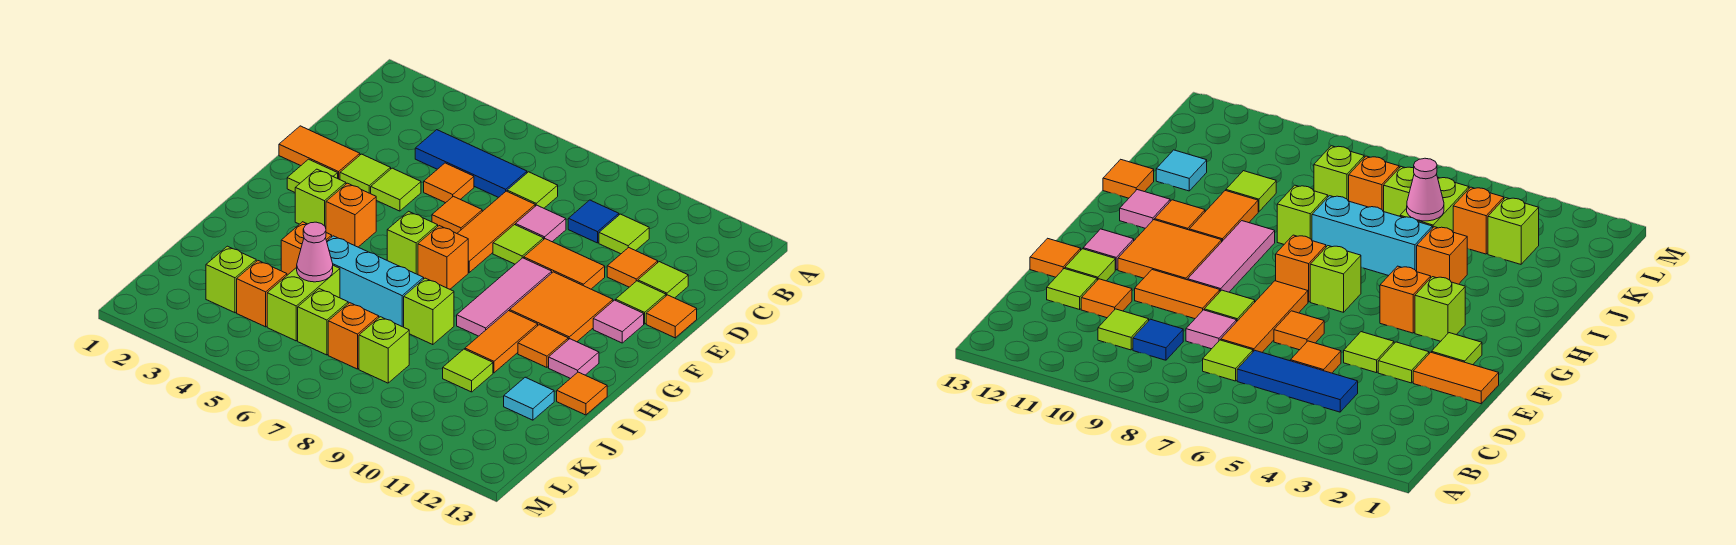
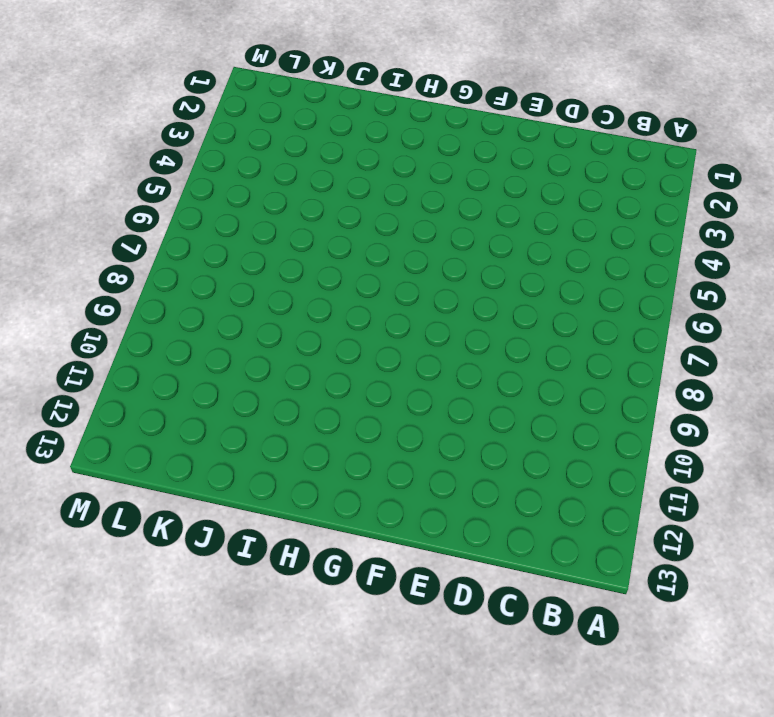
none -> blue tile C4:C6 level 1
none -> lime tile C7 level 1
none -> blue tile C9 level 1
none -> lime tile C10 level 1

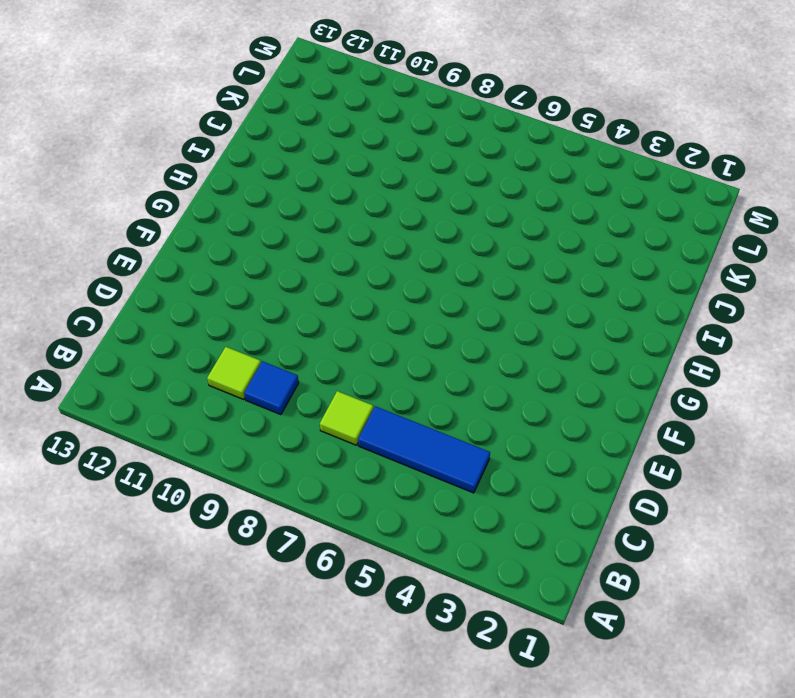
none -> orange tile D5 level 1
none -> orange tile D7:F7 level 1
none -> pink tile D8 level 1
none -> orange tile D11 level 1

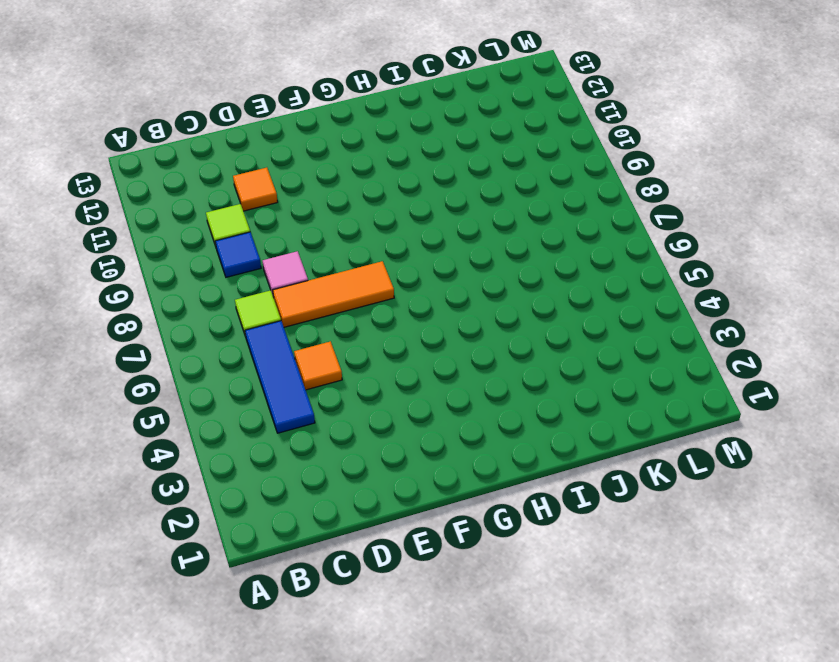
none -> lime tile D12 level 1
none -> orange tile E1:E2 level 1
none -> lime tile E3 level 1
none -> lime tile E4 level 1

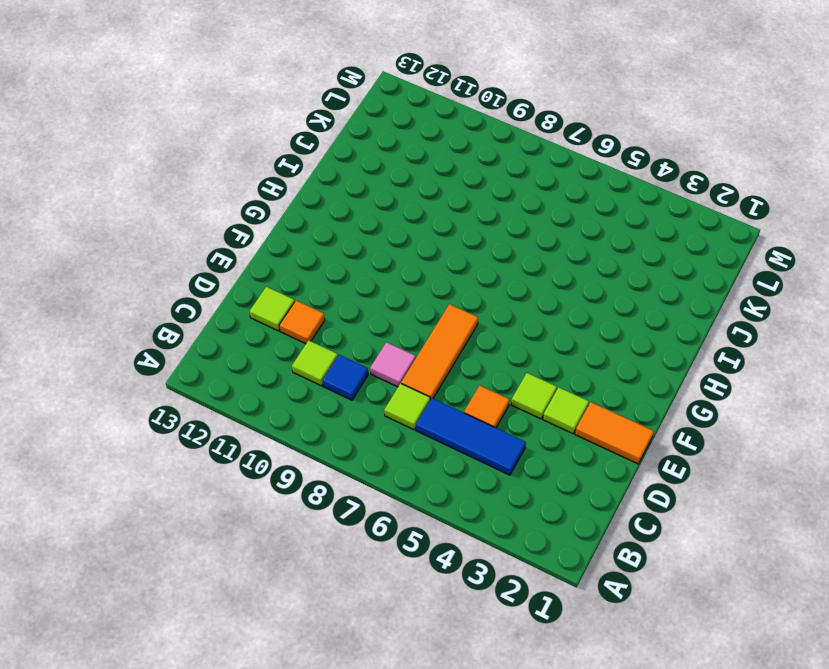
none -> orange tile E6 level 1
none -> lime tile E8 level 1
none -> orange tile E9:E10 level 1
none -> lime tile E12 level 1

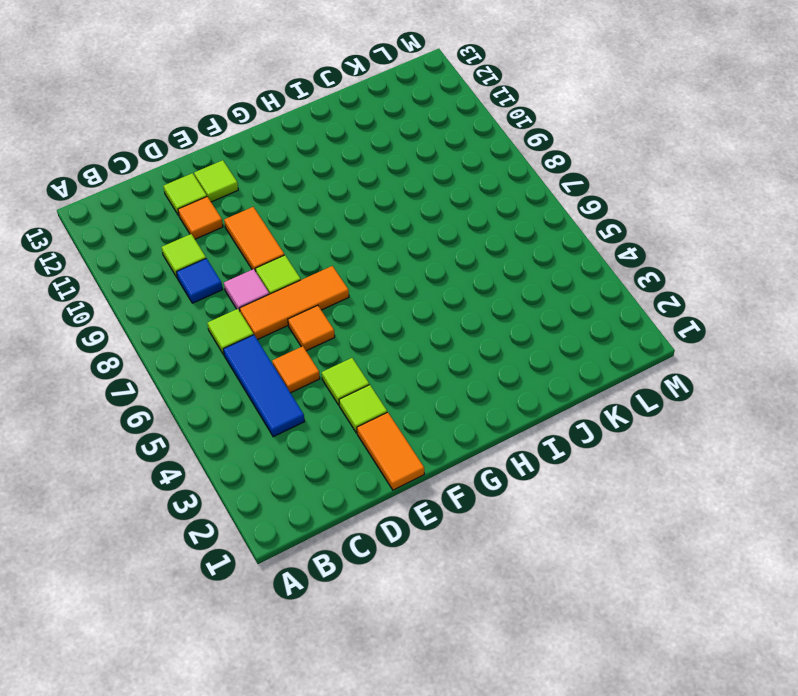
none -> orange tile E13 level 1
none -> lime tile F2 level 1
none -> pink tile F9:H9 level 1
none -> orange tile F10:G11 level 1

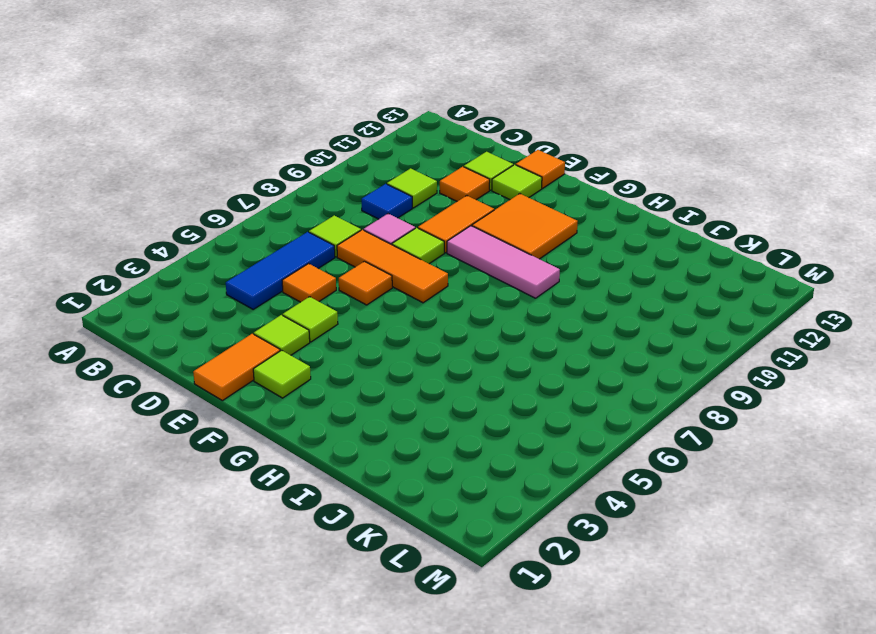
none -> pink tile F12 level 1
none -> lime brick G3 level 1
none -> orange brick G4 level 1
none -> lime brick G6 level 1

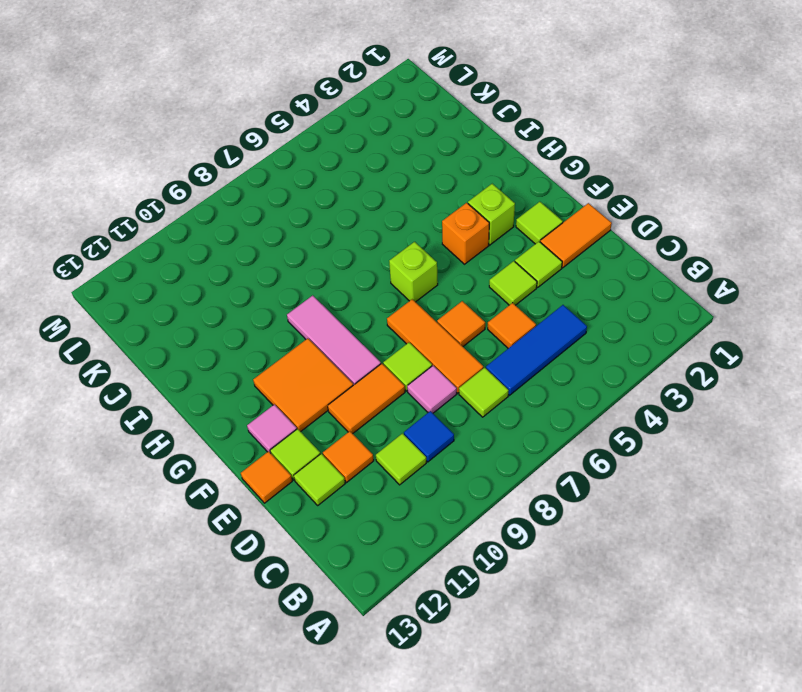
none -> orange brick G7 level 1
none -> orange tile H10:I10 level 1
none -> orange tile H11 level 1
none -> pink tile H12 level 1

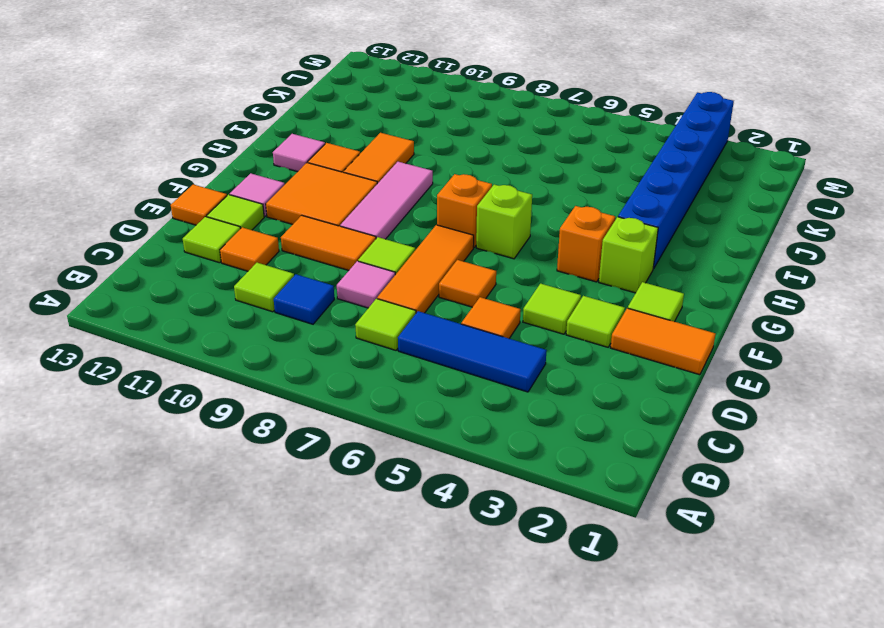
blue brick H3:M3 level 1 -> lime brick K3 level 1
none -> orange brick I4 level 1
none -> cyan brick I5:I7 level 1
none -> lime brick I8 level 1
none -> orange tile I13 level 1

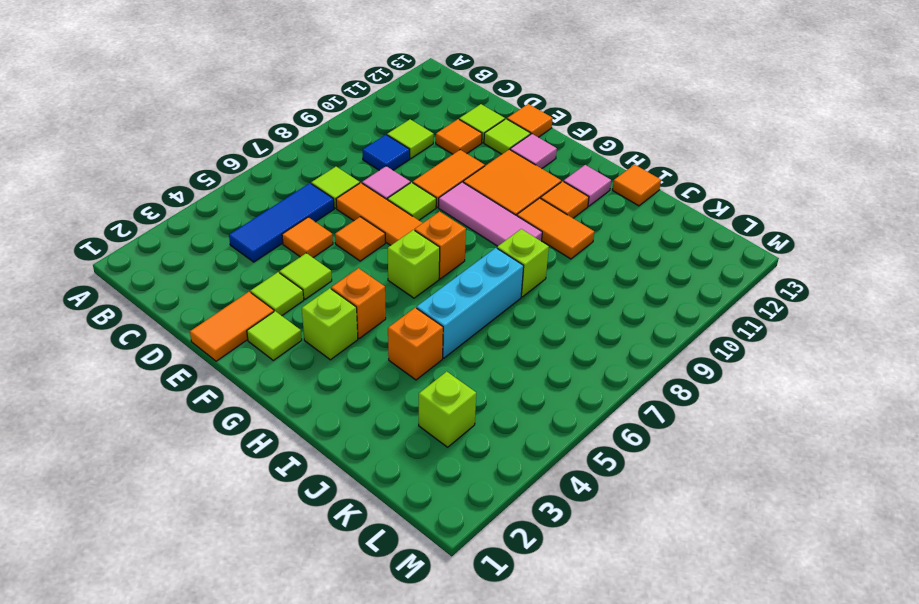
none -> lime brick J5:K5 level 1
none -> lime tile J10 level 1
none -> cyan tile J12 level 1
none -> orange brick K4 level 1

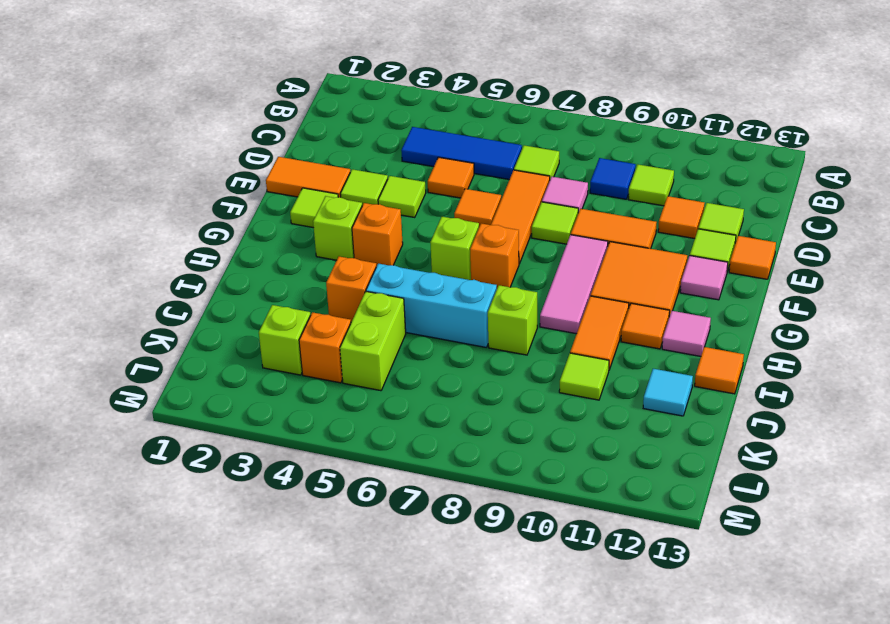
none -> lime brick K6 level 1
none -> orange brick K7 level 1
none -> lime brick K8 level 1
none -> pink cone J5 level 2

